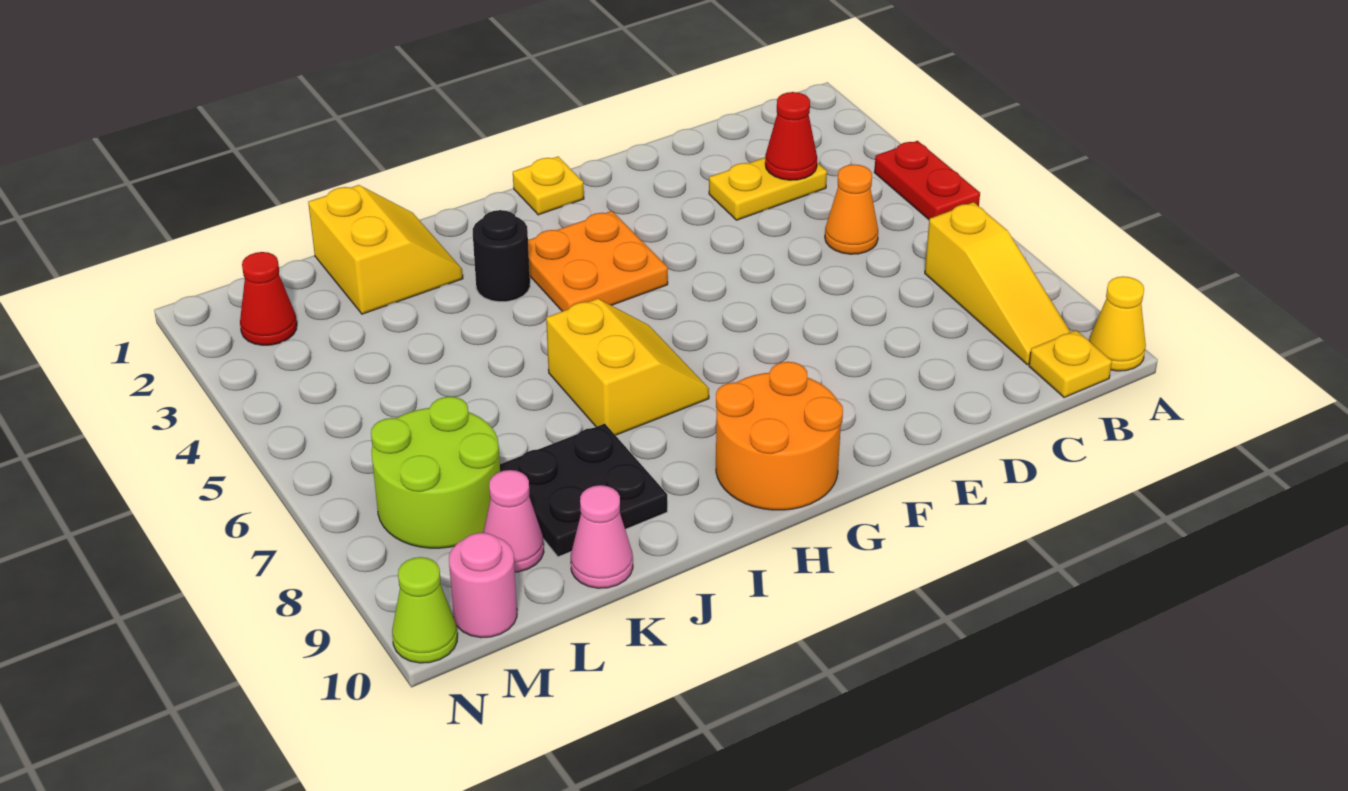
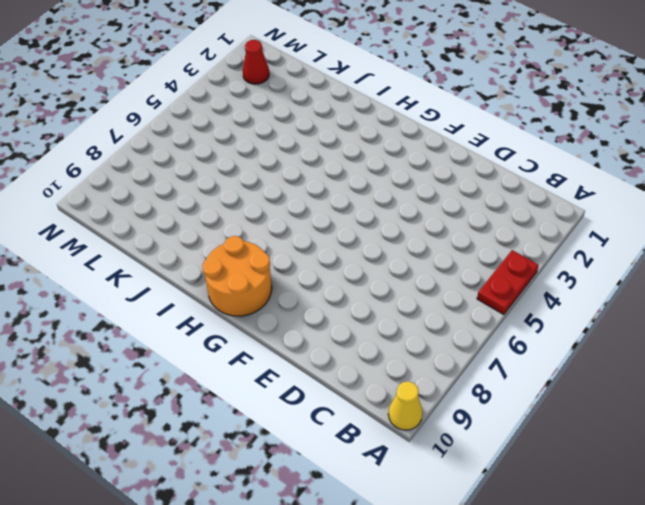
none -> yellow slope B7:B9 level 1 top 7
none -> yellow plate B10 level 1
none -> yellow plate C3:D3 level 1

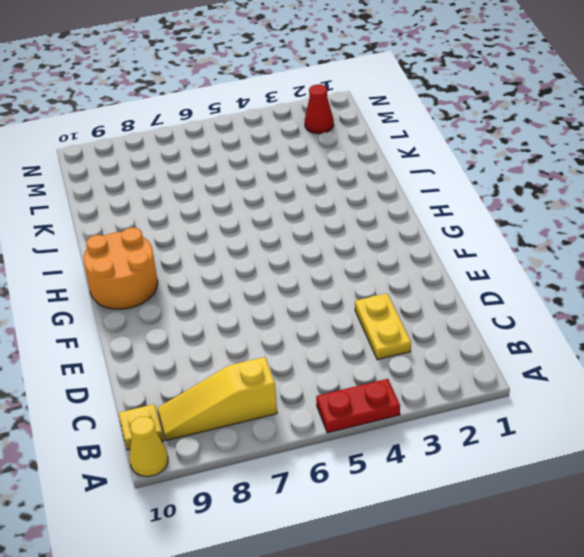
none -> orange cone C5 level 1
none -> yellow plate G1 level 1
none -> orange plate G3:H4 level 1

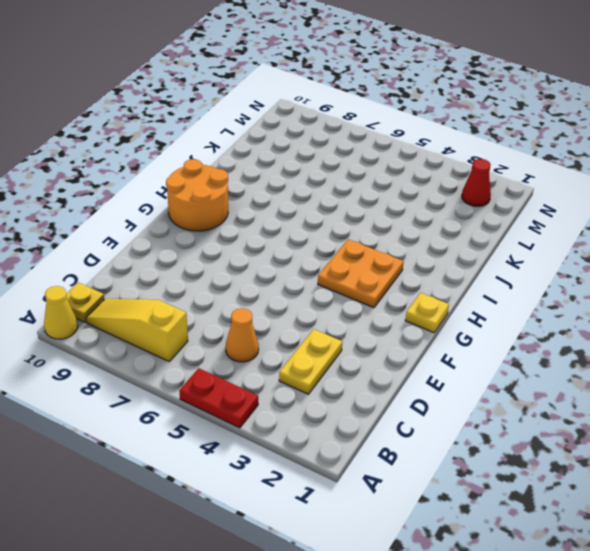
none -> yellow slope H6:I7 level 1 top I
none -> black round brick I3 level 1
none -> yellow slope J1:K2 level 1 top K

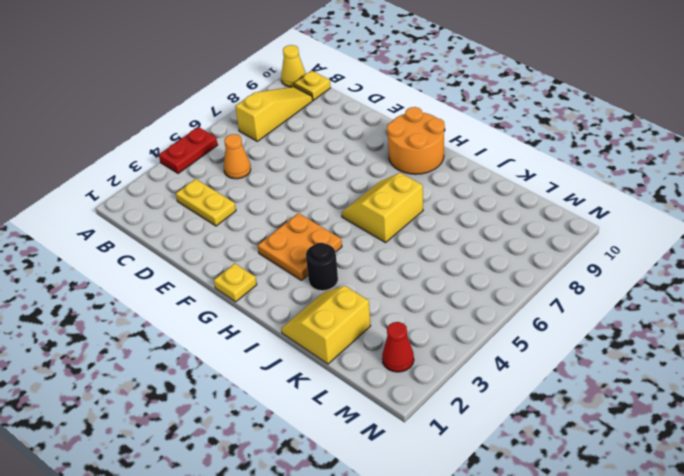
none -> black plate J8:K9 level 1
none -> pink cone K10 level 1
none -> lime round brick L7:M8 level 1

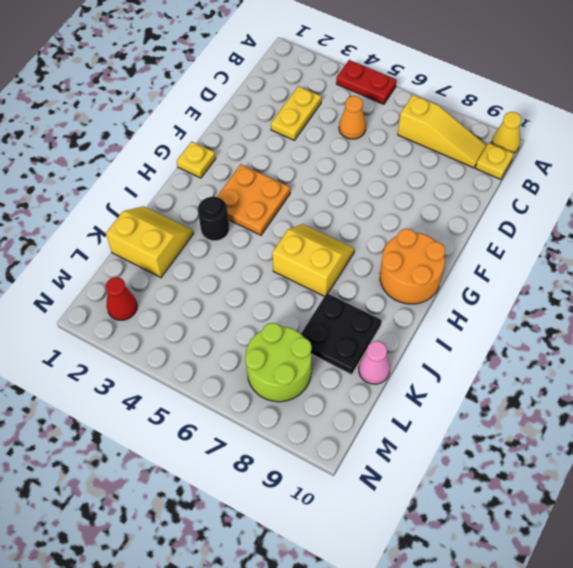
none -> pink cone L9 level 1
none -> pink round brick M10 level 1
none -> lime cone N10 level 1

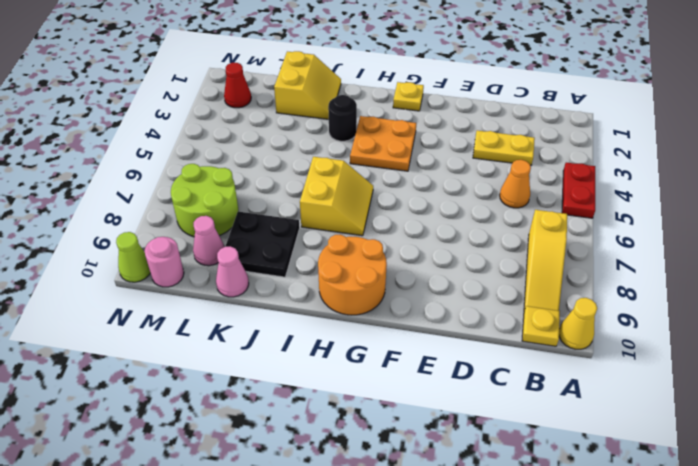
none -> red cone C3 level 2

